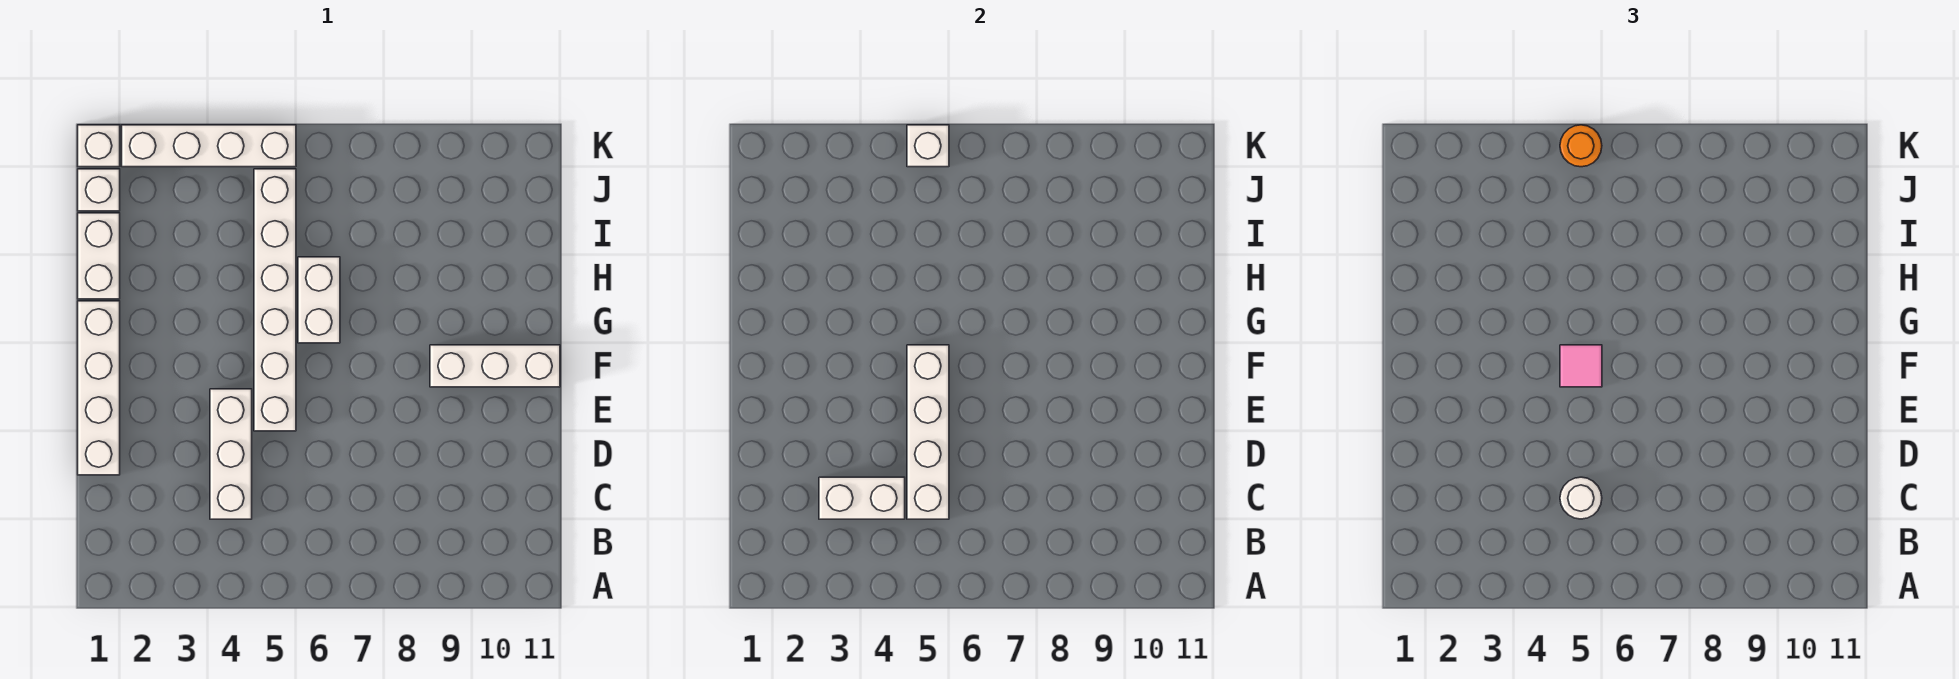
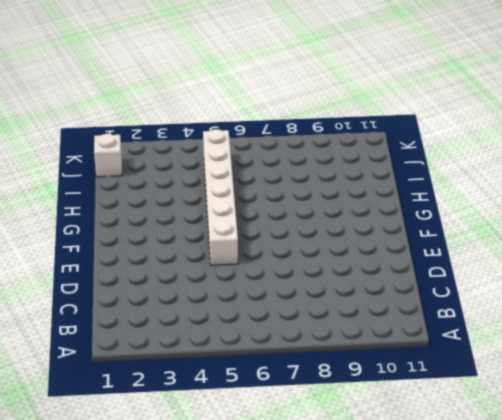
none -> white brick C4:E4 level 1
none -> white brick D1:G1 level 1
none -> white brick F9:F11 level 1

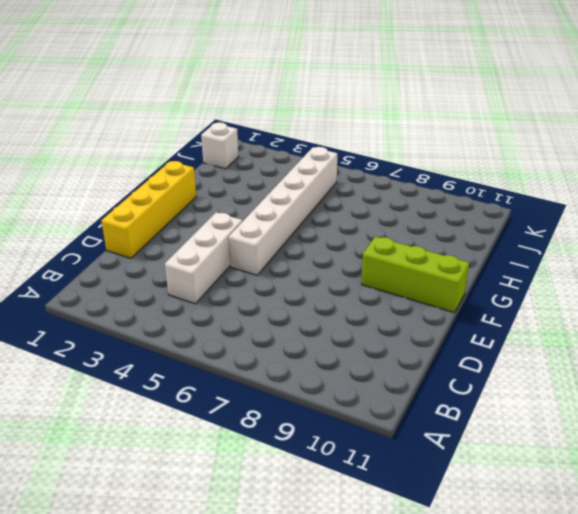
yellow brick D1:G1 level 1 -> white brick D1:G1 level 1
lime brick F9:F11 level 1 -> white brick F9:F11 level 1
none -> white brick G6:H6 level 1
none -> white brick H1:I1 level 1
none -> white brick K1 level 1

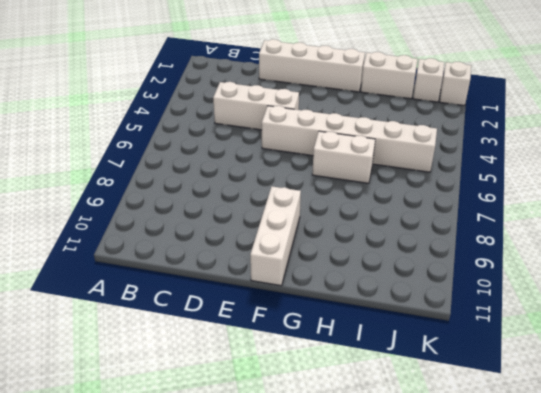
none -> white brick K2:K5 level 1
none -> white brick C3:C4 level 2
none -> white brick C5:F5 level 2

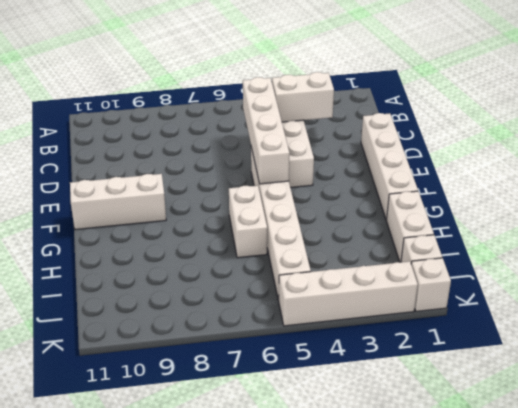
none -> white brick K5 level 2
none -> white round brick C5 level 3
none -> pink tile F5 level 3

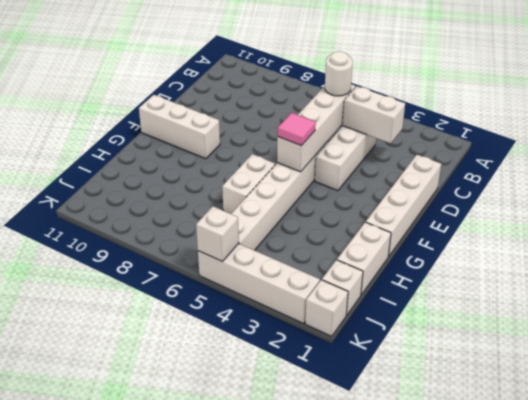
none -> orange round brick K5 level 3

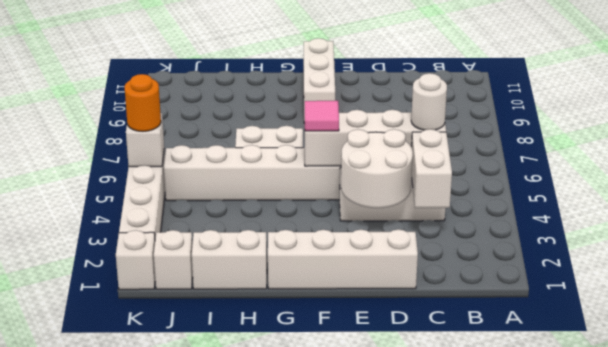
white round brick D3:E4 level 2 -> none

